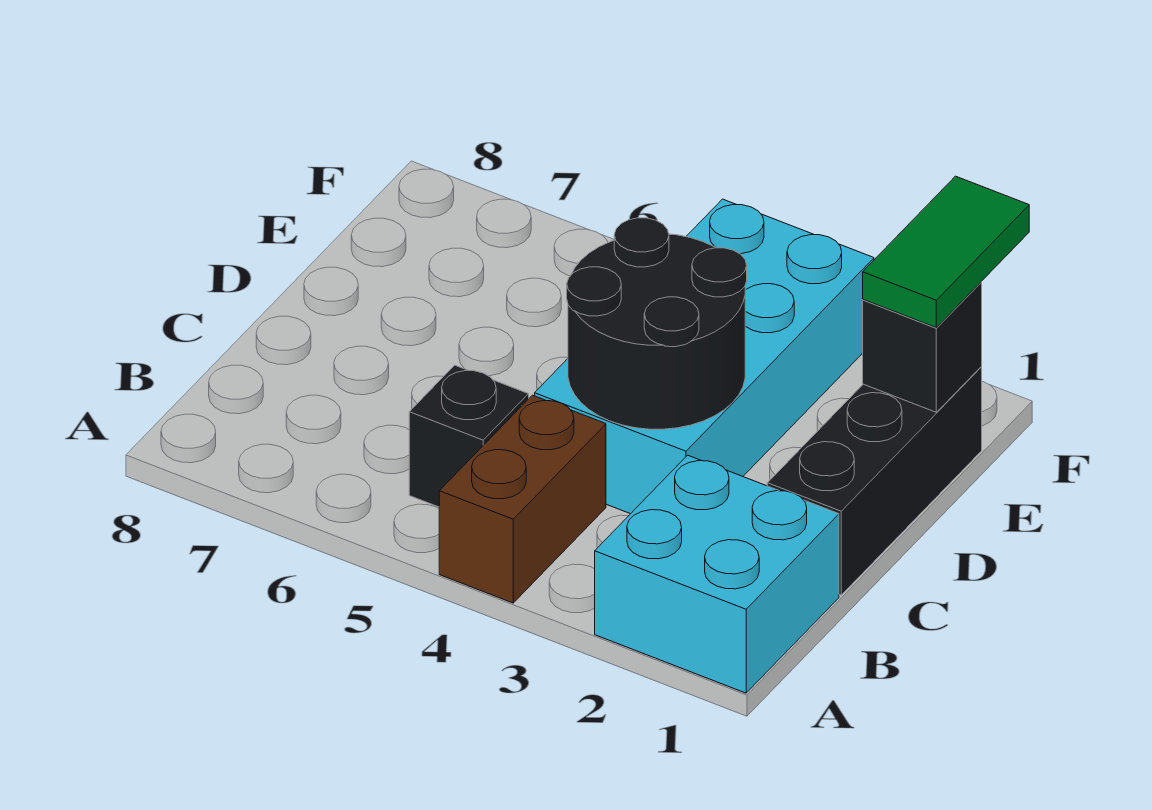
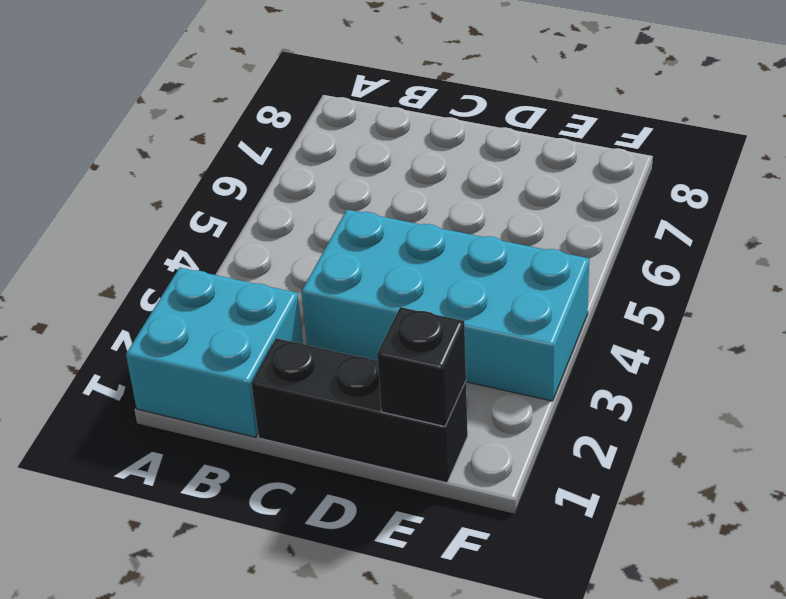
none -> brown brick A4:B4 level 1
none -> black brick B5 level 1

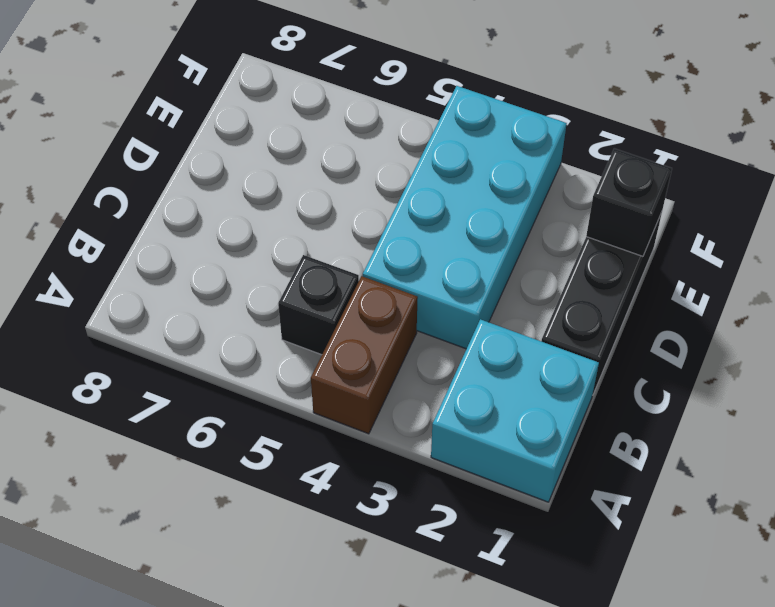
none -> black round brick C3:D4 level 2
none -> green tile E1:F1 level 3

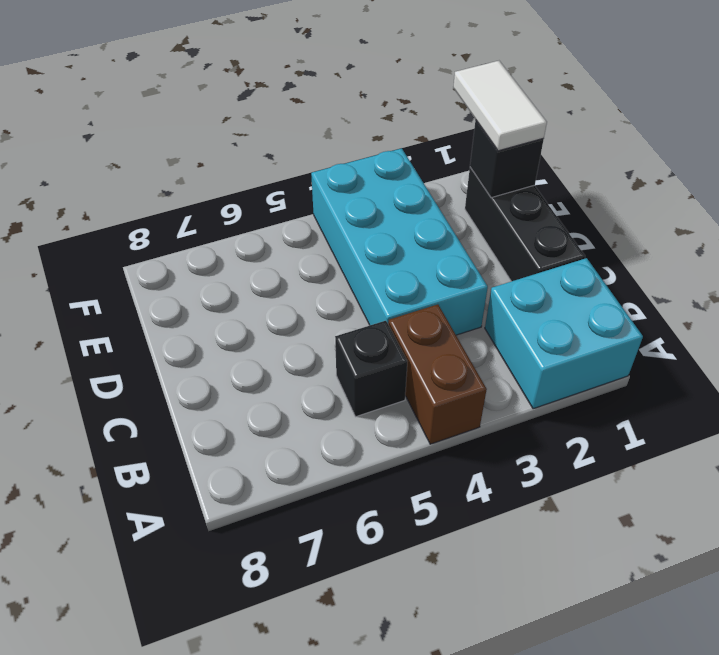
white tile E1:F1 level 3 -> green tile E1:F1 level 3
none -> black round brick C3:D4 level 2

